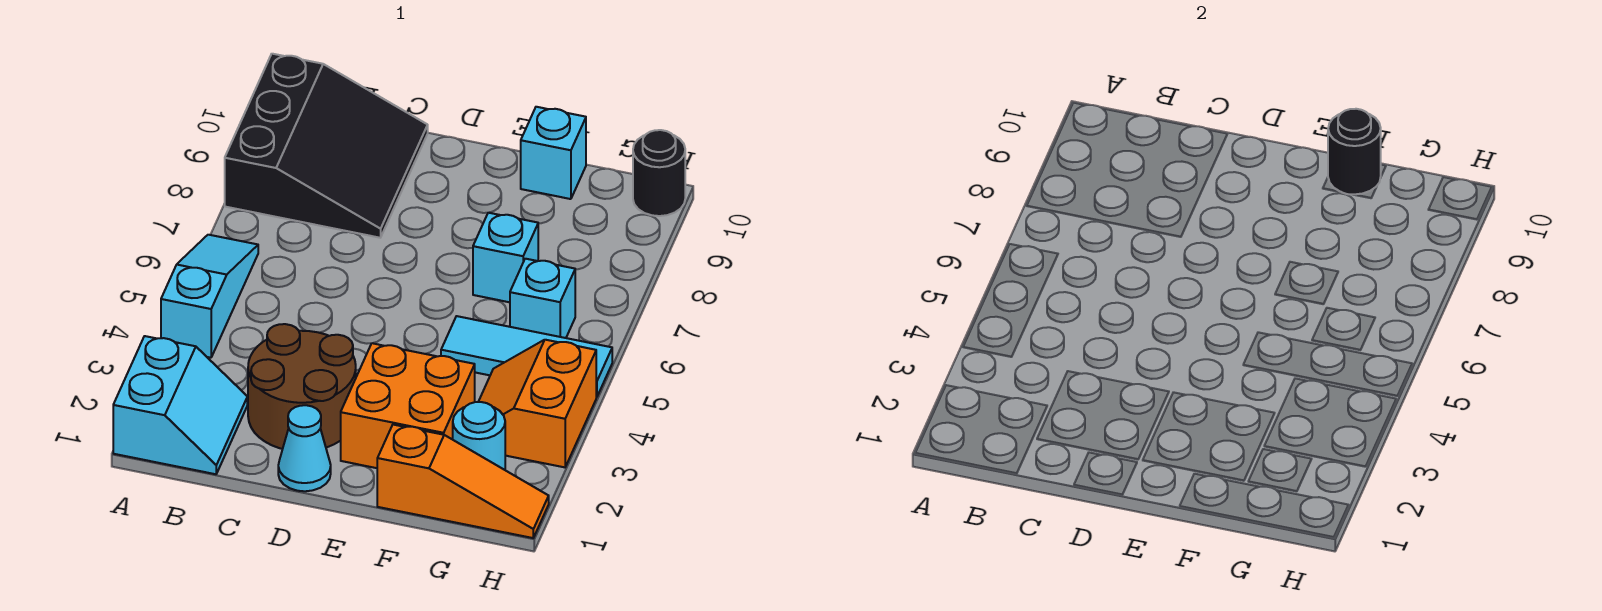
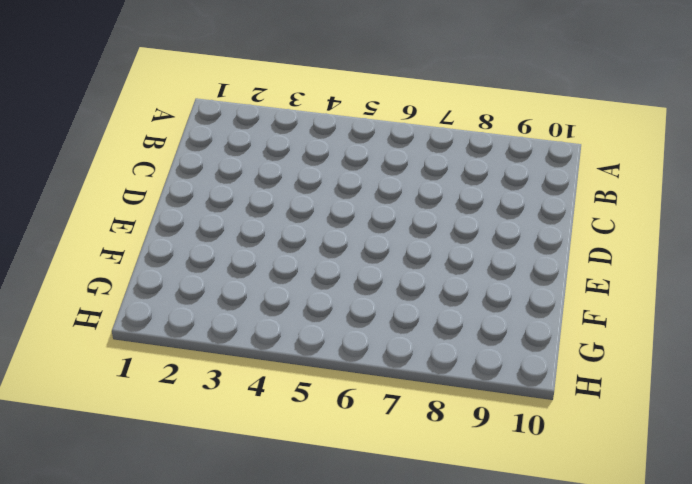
none -> cyan slope A1:B2 level 1 top A
none -> cyan slope A4:A6 level 1 top 4
none -> black slope A8:C10 level 1 top A

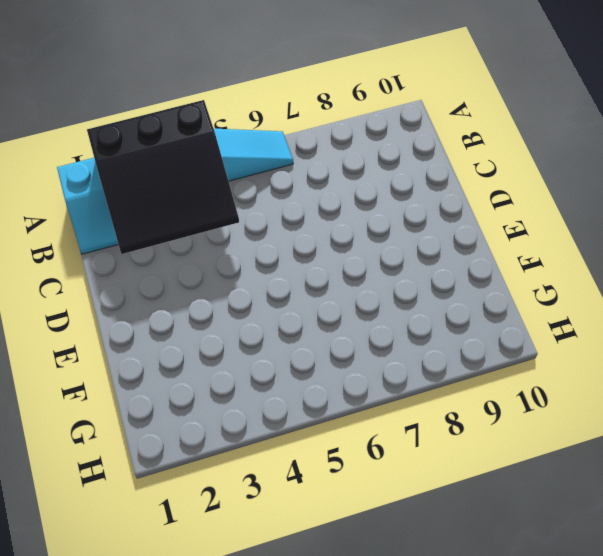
black slope A2:C4 level 2 top A -> black slope A8:C10 level 1 top A
none -> brown round brick C2:D3 level 1
none -> cyan cone D1 level 1
none -> orange brick E2:F3 level 1

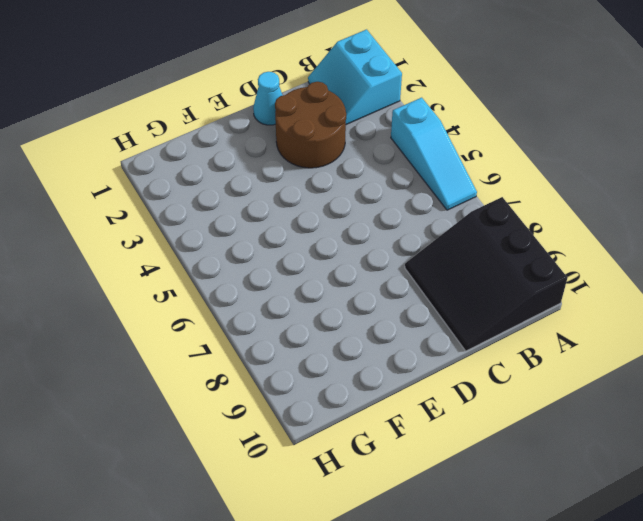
none -> orange brick E2:F3 level 1
none -> orange slope F1:H1 level 1 top F
none -> cyan tile F5:H5 level 1

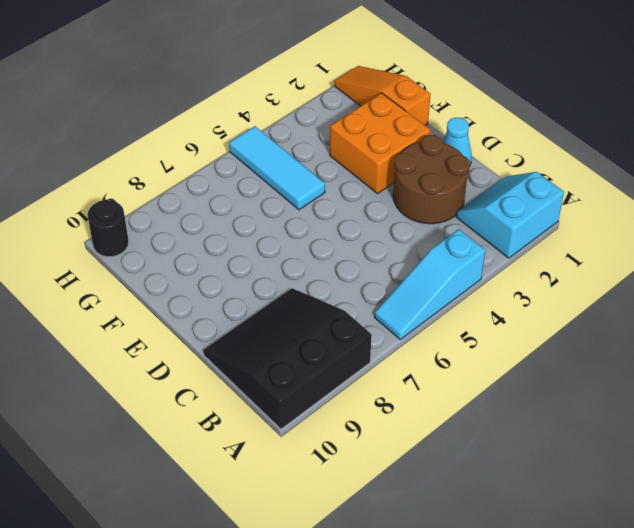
none -> cyan brick F7 level 1
none -> cyan brick F10 level 1
none -> cyan round brick G2 level 1

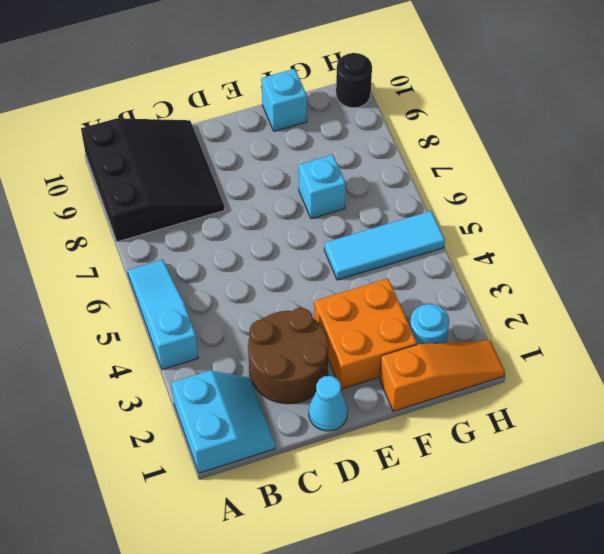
none -> orange slope G3:H4 level 1 top H
none -> cyan brick G6 level 1
none -> black round brick F10 level 2

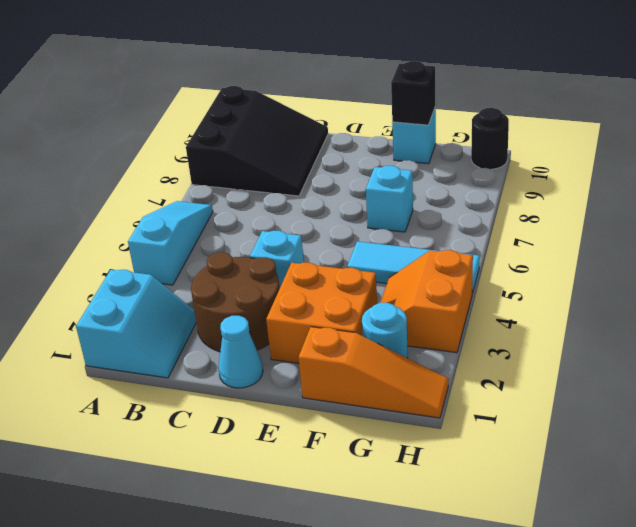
cyan brick D4 level 1 -> cyan brick G6 level 1
black brick F10 level 2 -> black round brick F10 level 2

